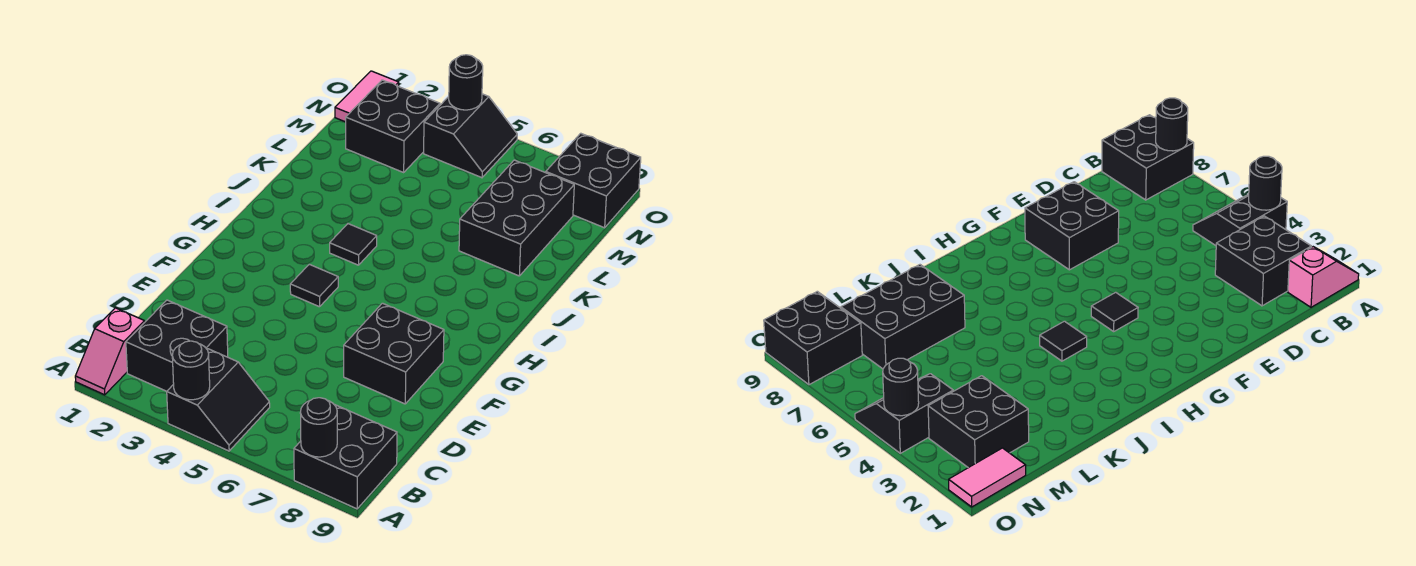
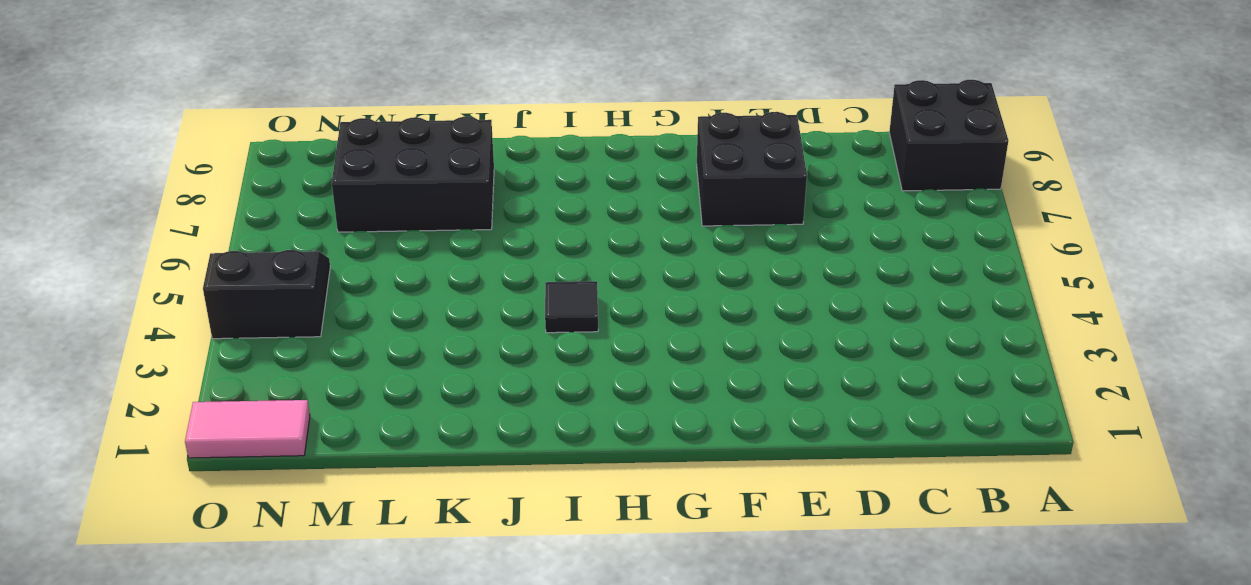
none -> pink slope A1:B1 level 1 top B
none -> black slope A4:B5 level 1 top 4
none -> black brick B2:C3 level 1

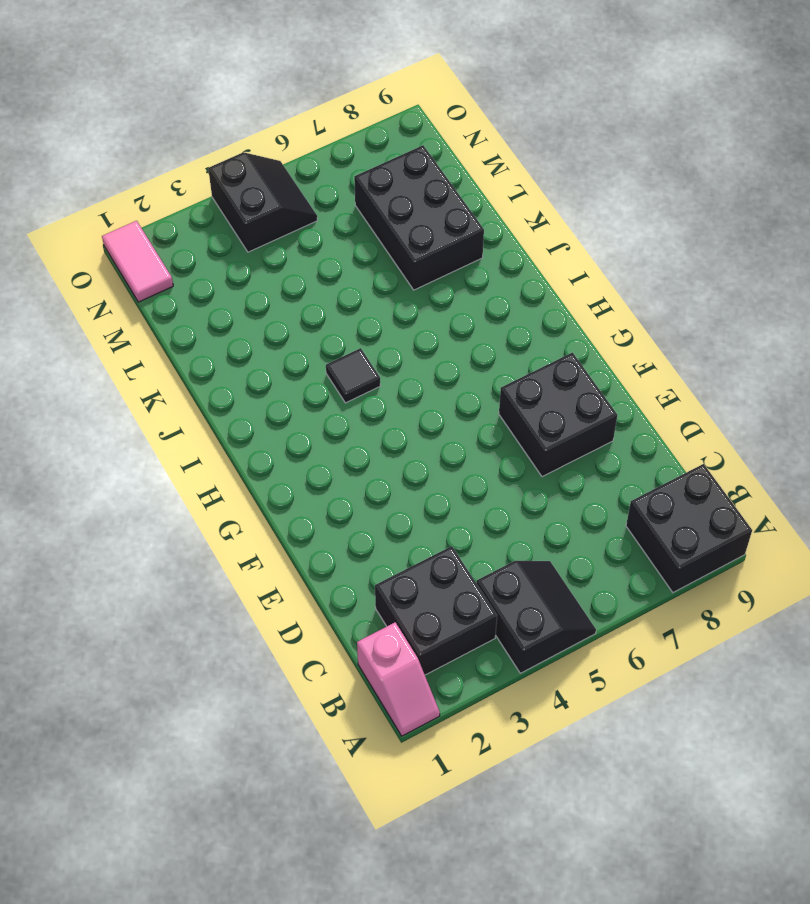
none -> black tile G4 level 1
none -> black brick M2:N3 level 1
none -> black brick N8:O9 level 1

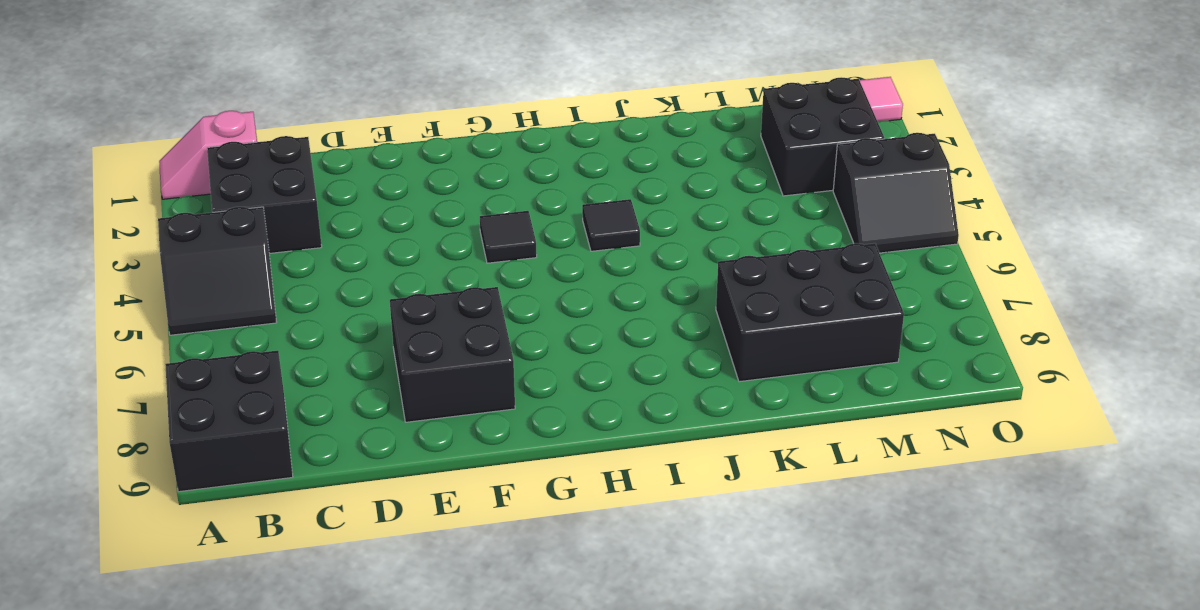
none -> black brick N8:O9 level 1
none -> black round brick A4 level 2
none -> black round brick A8 level 2

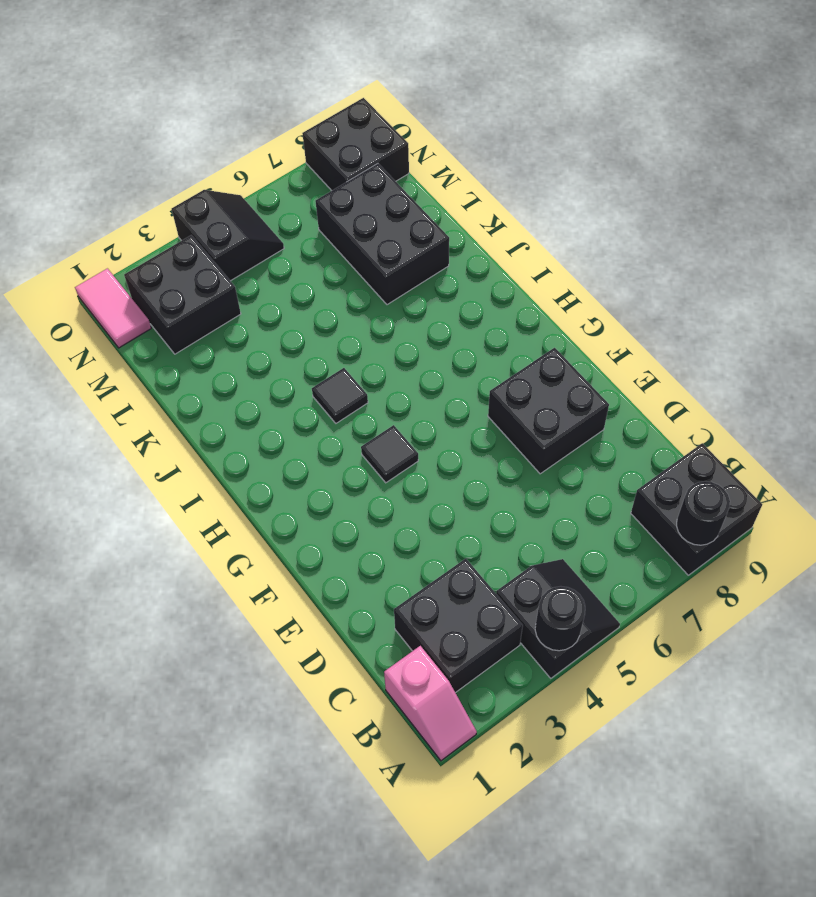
none -> black round brick O4 level 2

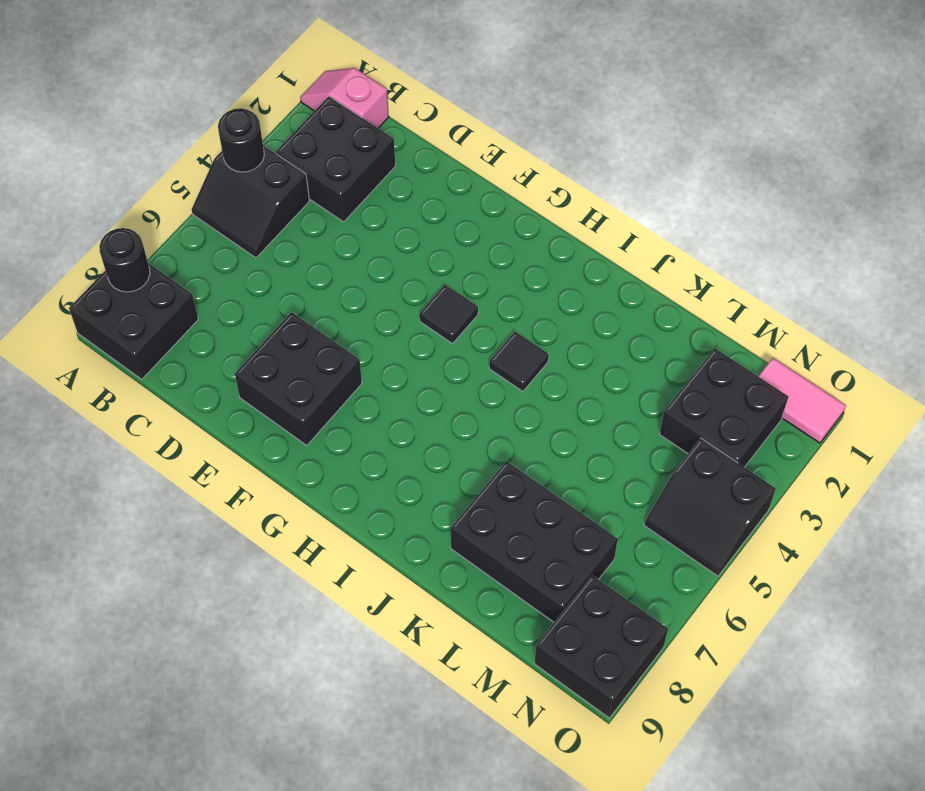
none -> black round brick O4 level 2

